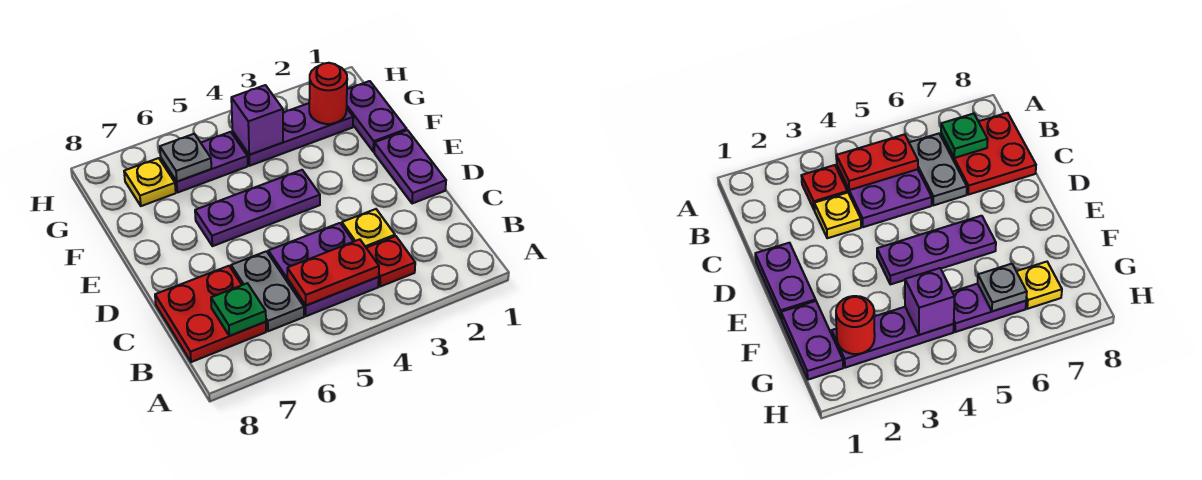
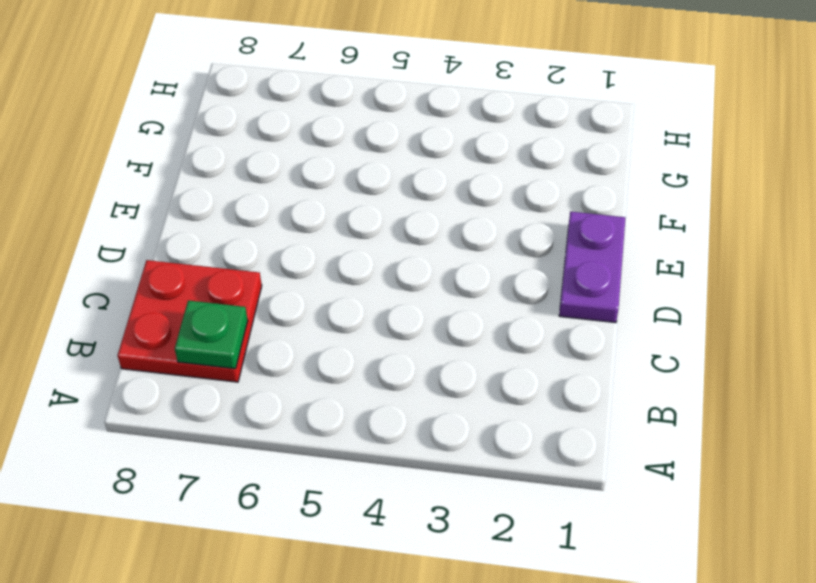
none -> red plate B3 level 1
none -> purple plate B4:C5 level 1
none -> grey plate B6:C6 level 1

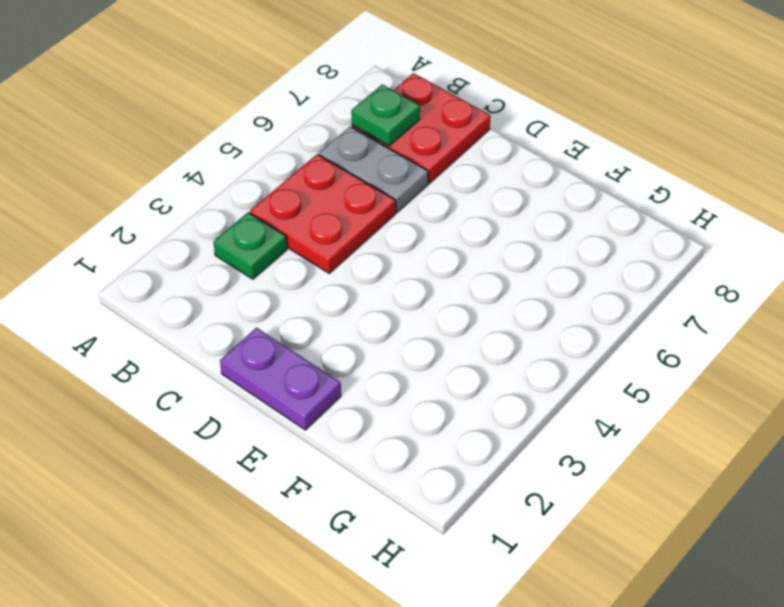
green plate B3 level 1 -> red plate B3 level 1
red plate B4:C5 level 1 -> purple plate B4:C5 level 1
none -> yellow plate C3 level 1
none -> purple plate E4:E6 level 1
none -> purple plate F1:G1 level 1

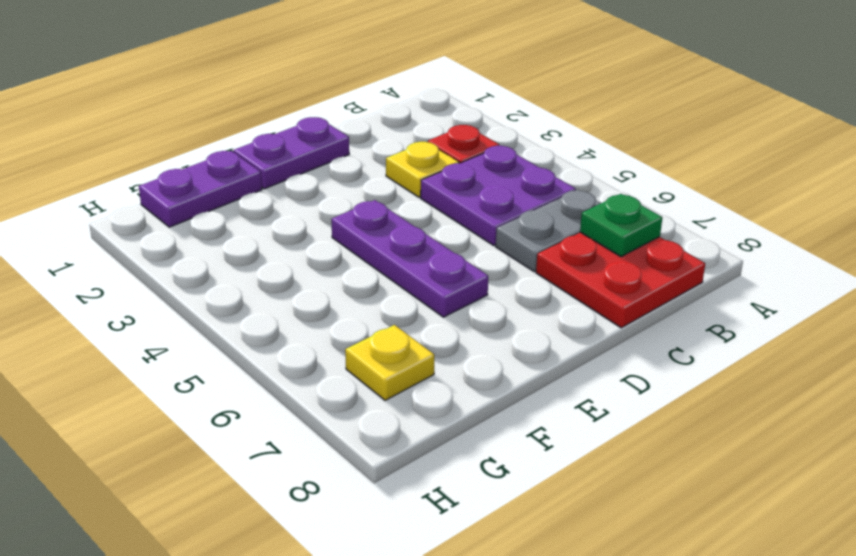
none -> purple plate G2:G4 level 1
none -> purple plate G5:G6 level 1
none -> red plate B4:B5 level 2

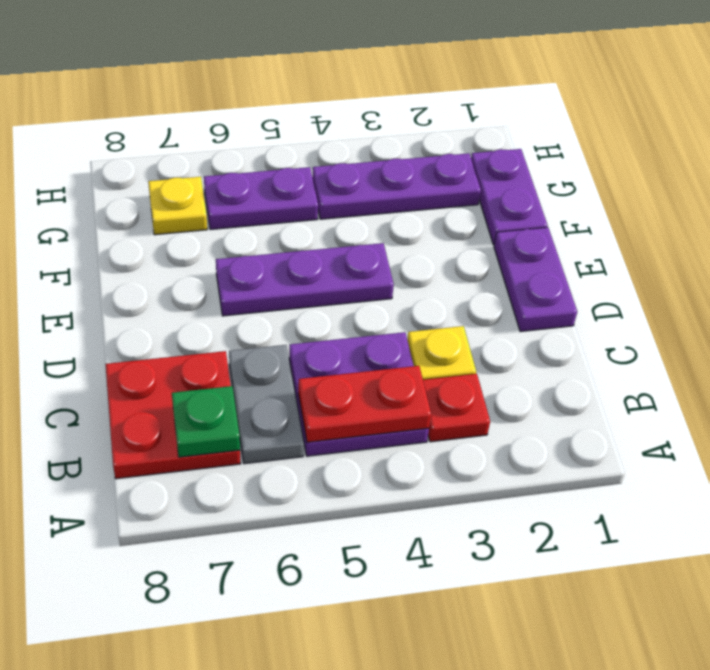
none -> red round brick G2 level 2
none -> purple brick G4 level 2
none -> grey plate G6 level 2

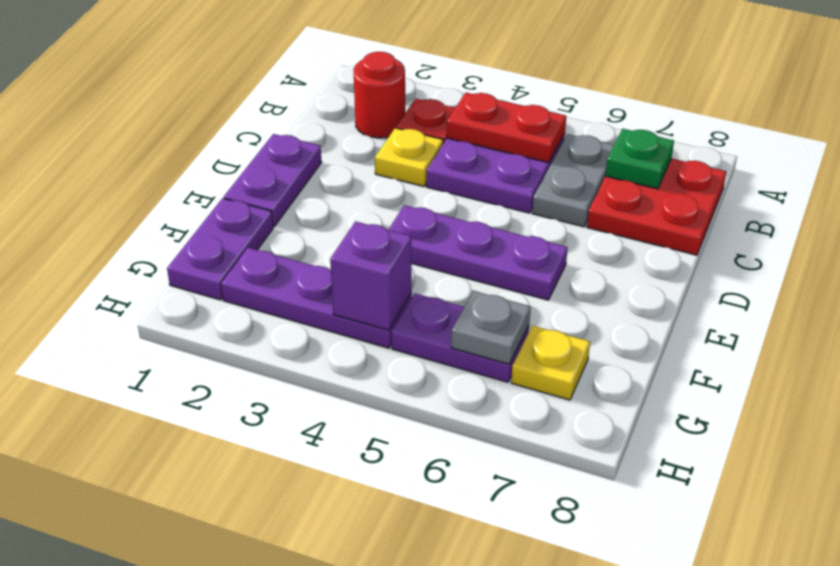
red round brick B2 level 1 -> red round brick G2 level 2

